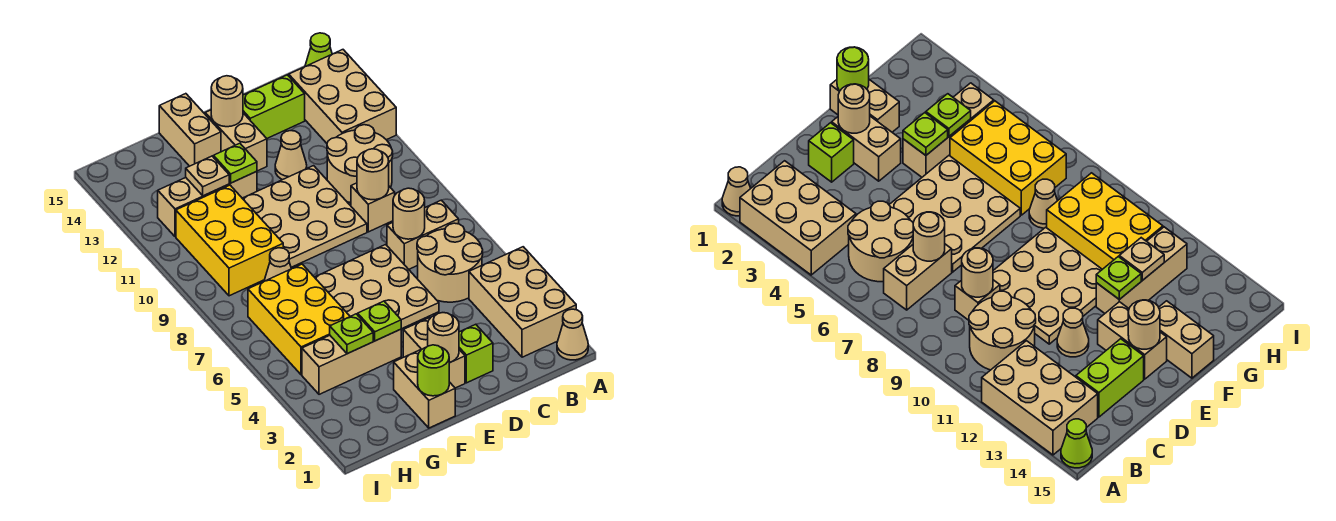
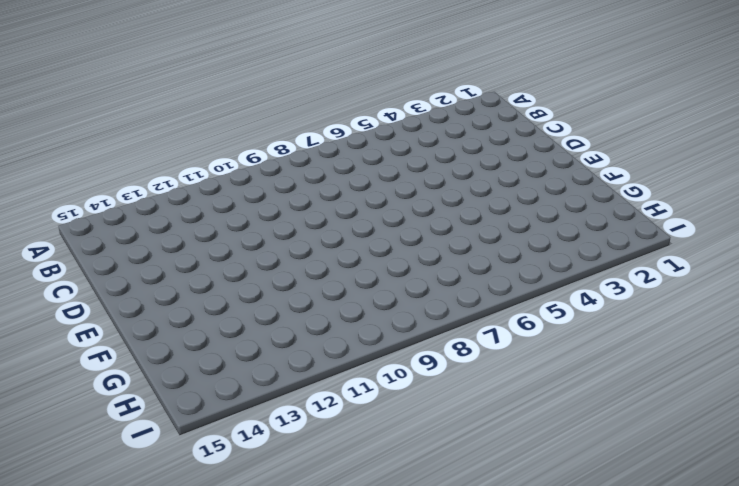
none -> tan cone A1 level 1
none -> tan brick A2:B4 level 1
none -> tan brick A12:B14 level 1
none -> lime cone A15 level 1

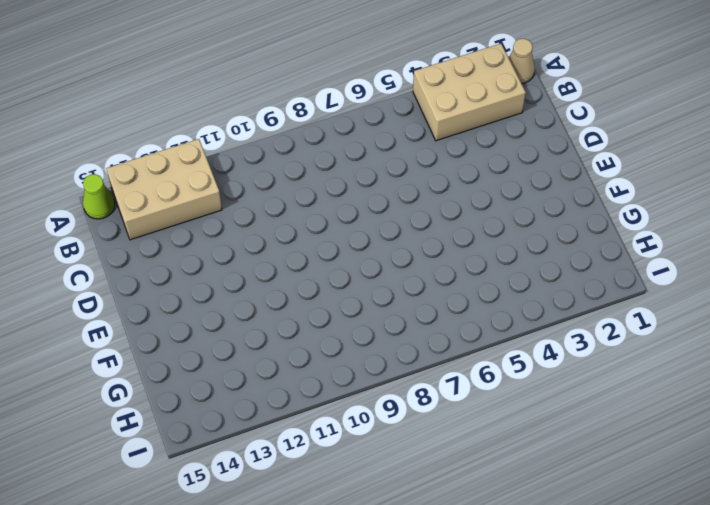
none -> tan round brick B5:C6 level 1
none -> tan brick B7:C7 level 1
none -> tan round brick B10:C11 level 1
none -> tan brick C9 level 1

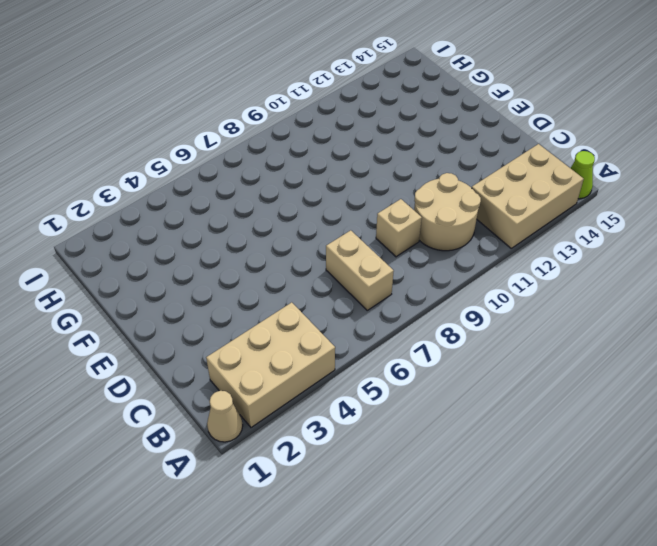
none -> tan round brick B5:C6 level 1
none -> lime brick C14:D14 level 1
none -> lime brick D2 level 1
none -> tan plate D5:F7 level 1

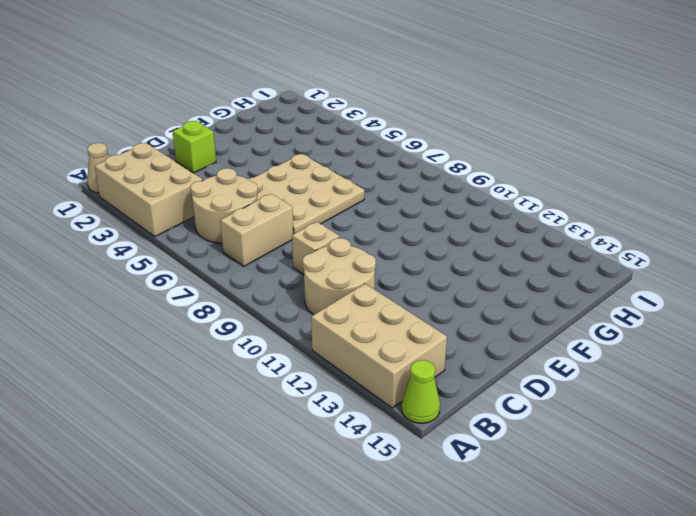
none -> lime brick C14:D14 level 1
none -> tan plate D9:F11 level 1
none -> tan cone D12 level 1
none -> tan brick E2:E3 level 1

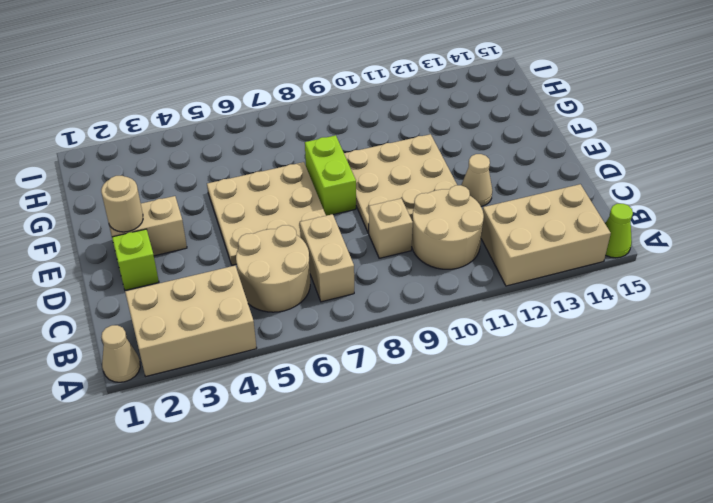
lime brick E8:F8 level 1 -> lime brick C14:D14 level 1
none -> tan brick E13:E14 level 1
none -> tan brick F1:F2 level 1
none -> tan brick F4:H4 level 1
none -> tan brick F12:H12 level 1

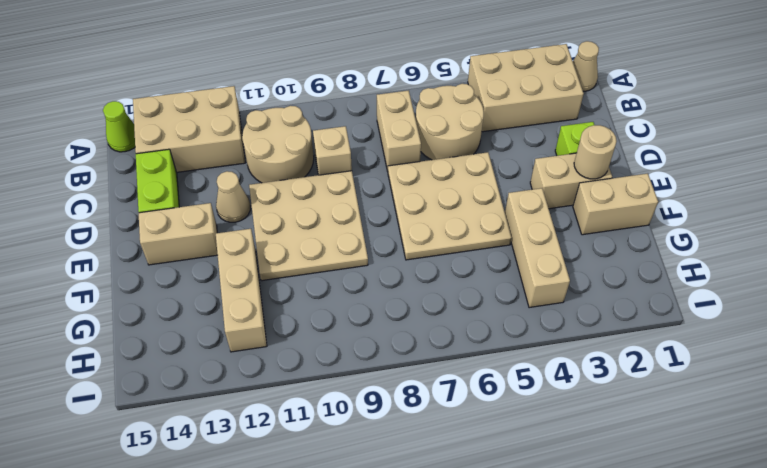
none -> tan brick F14:F15 level 1
none -> yellow brick G5:H7 level 1
none -> tan cone G8 level 1
none -> yellow brick G9:H11 level 1

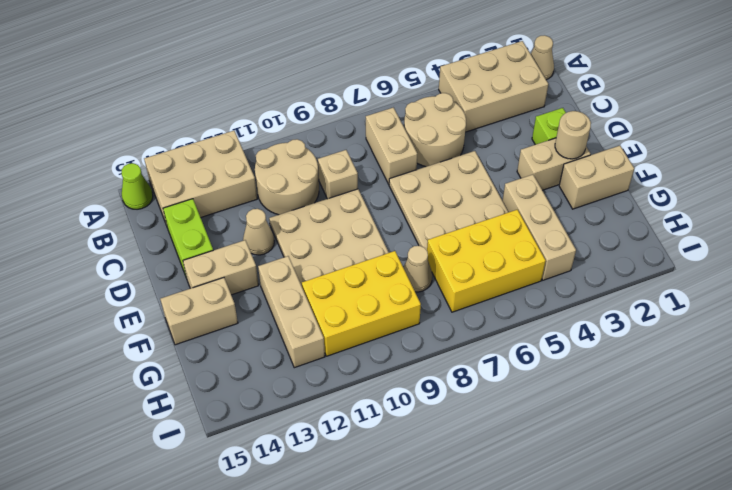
none -> tan round brick C7 level 2
none -> tan round brick C9 level 2
none -> tan round brick E14 level 2
none -> lime round brick F1 level 2

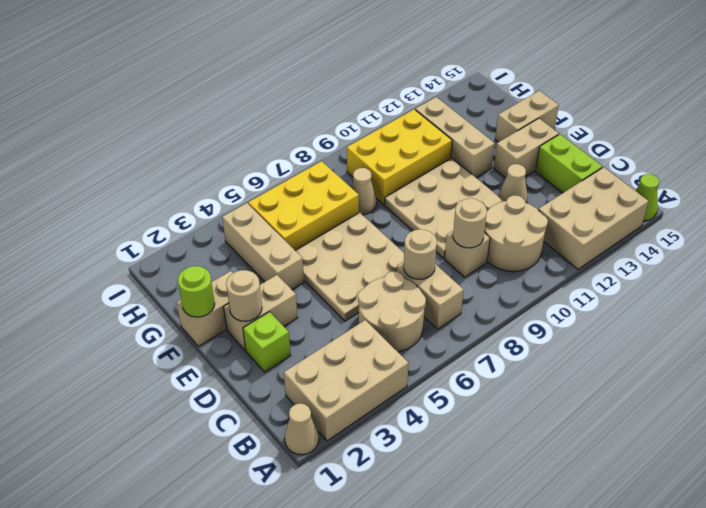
none -> tan round brick E14 level 2
none -> lime plate F4 level 2
none -> lime plate F12 level 2
none -> lime plate G4 level 2

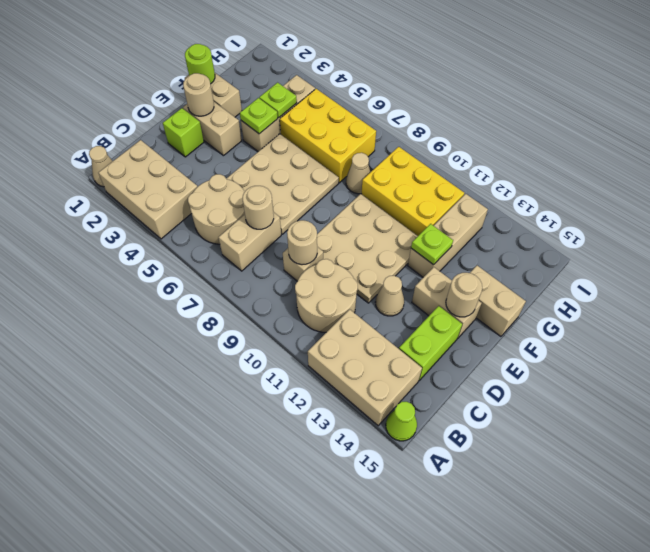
none -> tan plate G12 level 2

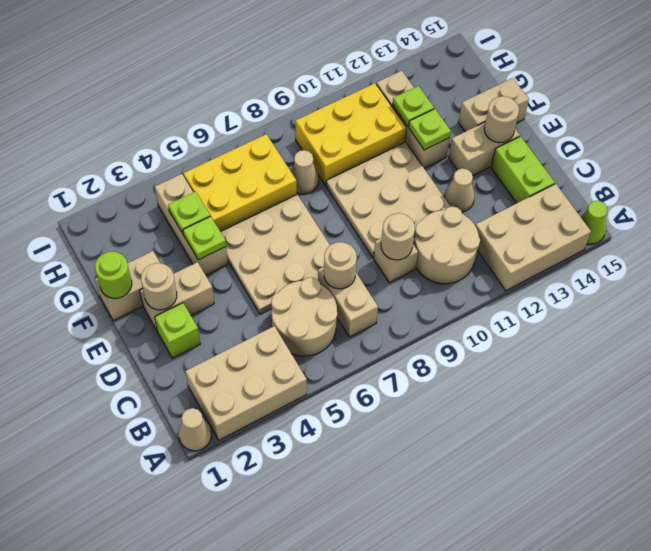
lime plate G12 level 2 -> tan plate G12 level 2

